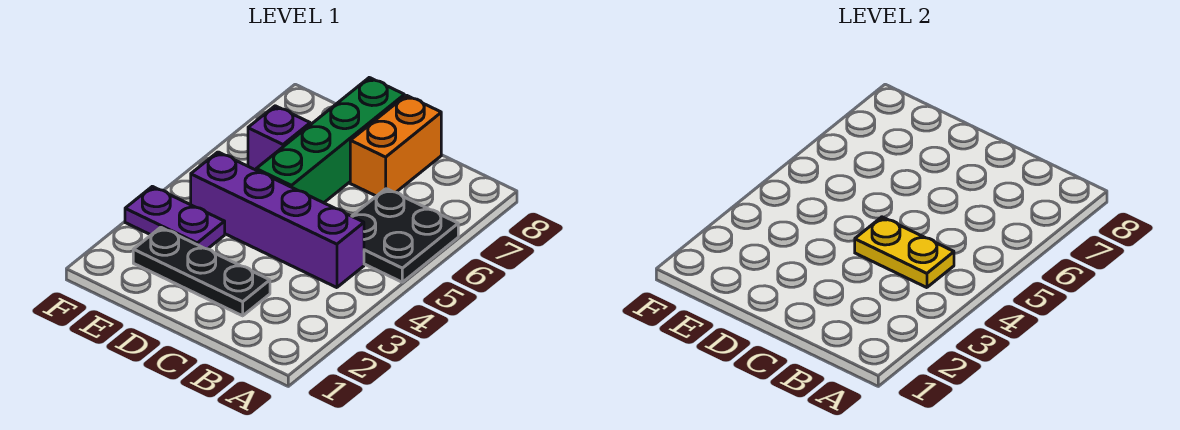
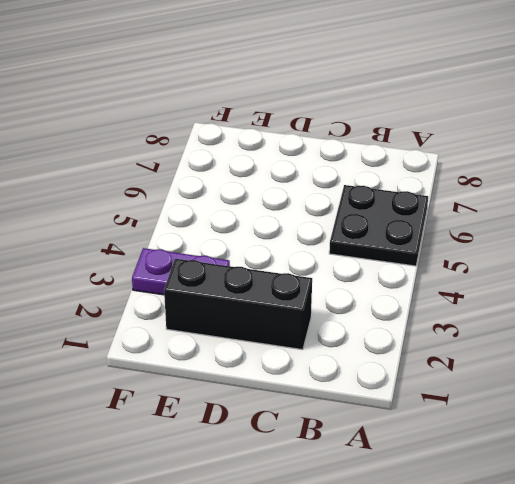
black brick C2:E2 level 1 -> black plate C2:E2 level 1
none -> purple brick B4:E4 level 1
none -> orange brick C7:C8 level 1

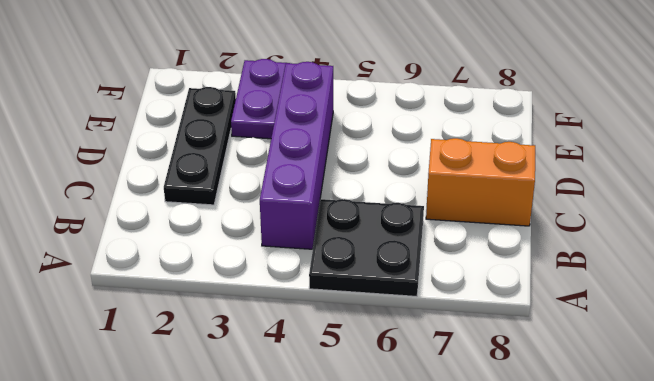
none -> green brick D5:D8 level 1
none -> purple brick E6 level 1

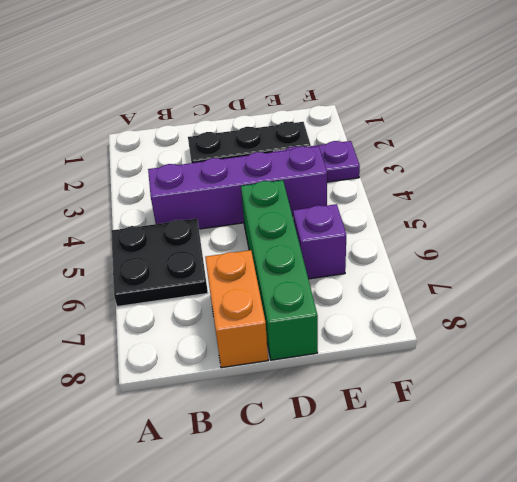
none -> yellow plate B4:C4 level 2

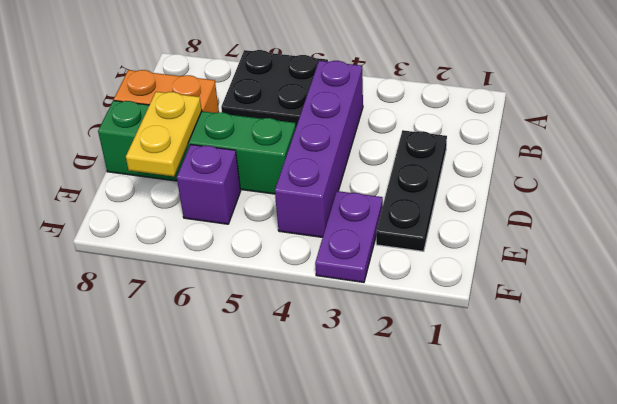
yellow plate D7:E7 level 2 -> yellow plate B4:C4 level 2

